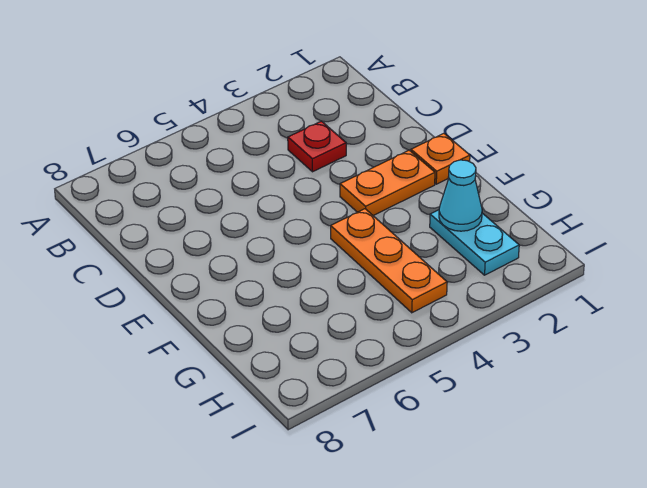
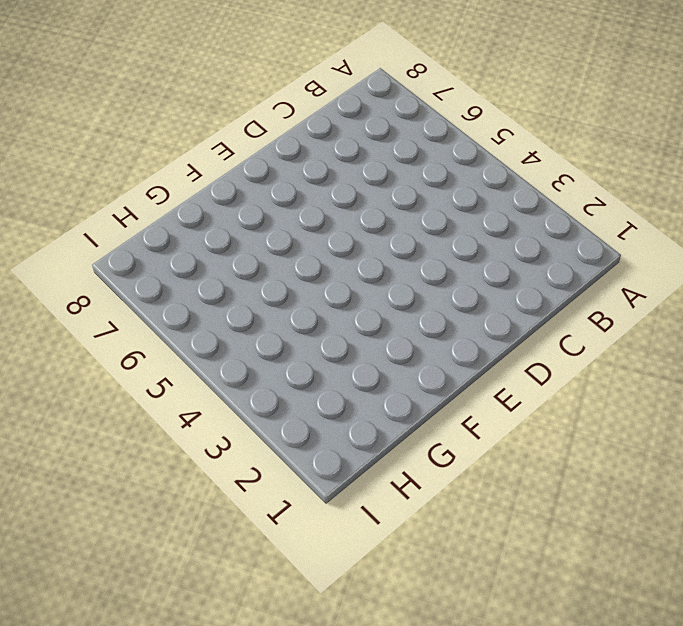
none -> red plate C3 level 1
none -> orange plate E1 level 1

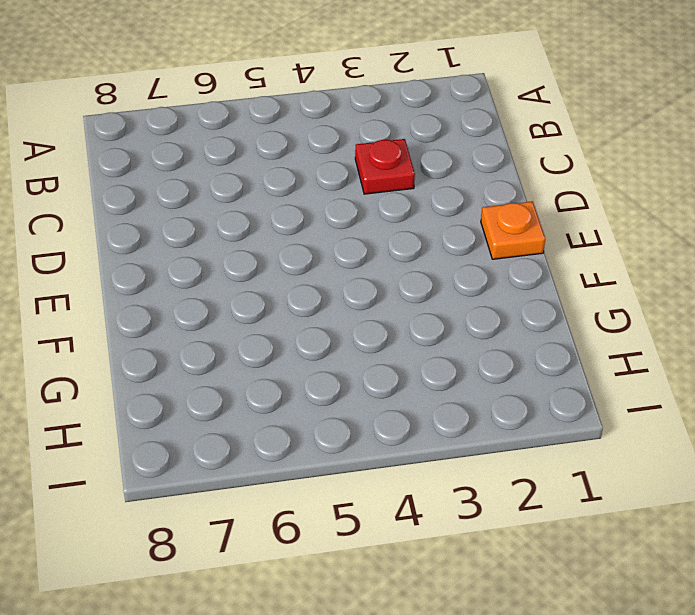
none -> orange plate E2:E3 level 1
none -> orange plate F4:H4 level 1

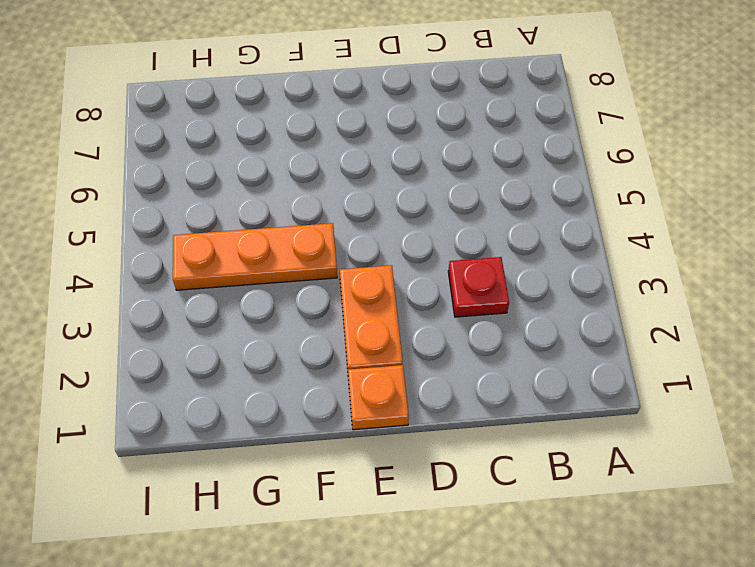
none -> cyan plate G2:H2 level 1
none -> cyan cone G2 level 2

